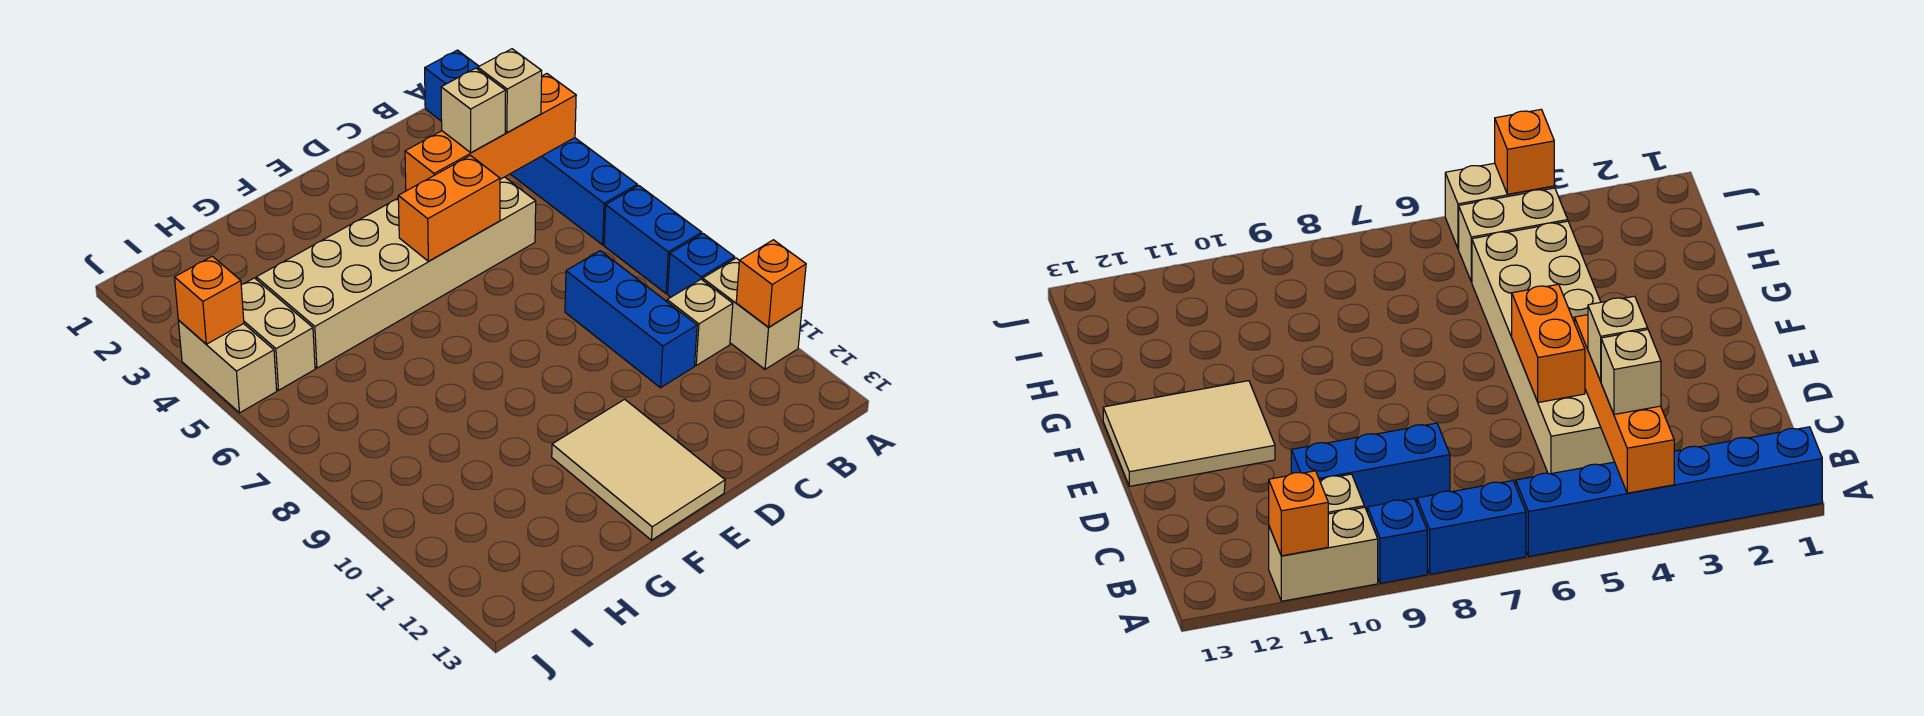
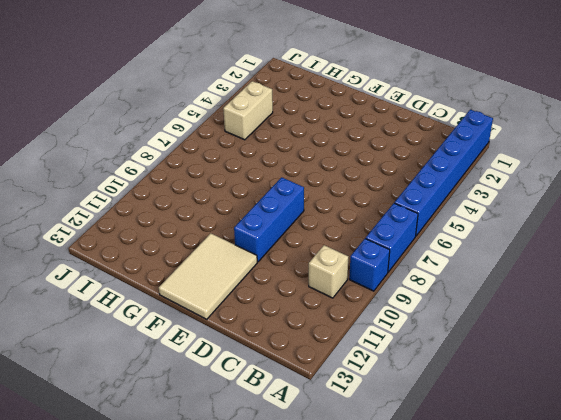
blue brick E8:E10 level 1 -> blue brick C8:C10 level 1
none -> tan brick A10:A11 level 1
none -> tan brick C4:H5 level 1
none -> tan brick J4:J5 level 1

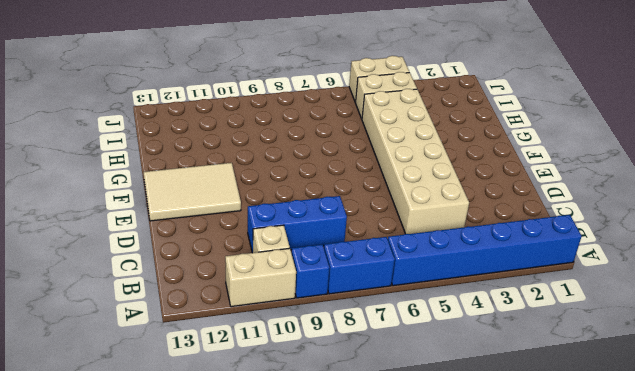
none -> orange brick A4:D4 level 2
none -> orange brick A11 level 2
none -> orange brick D5:E5 level 2

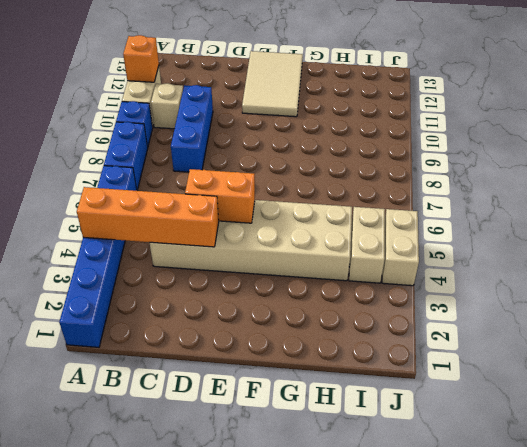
none -> orange brick J4 level 2
none -> tan brick B4 level 3
none -> tan brick C4 level 3

